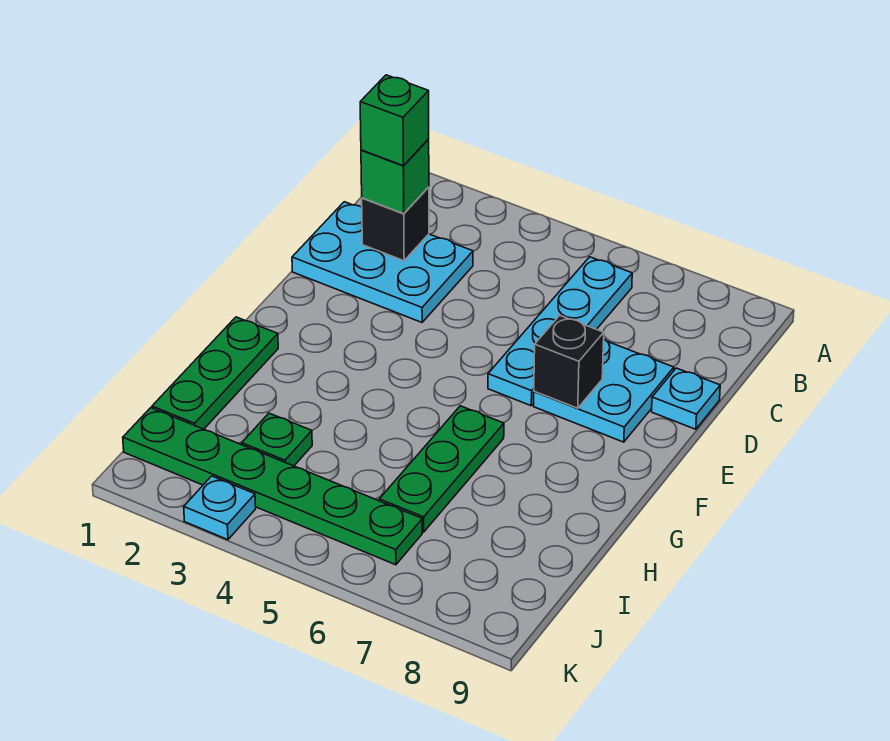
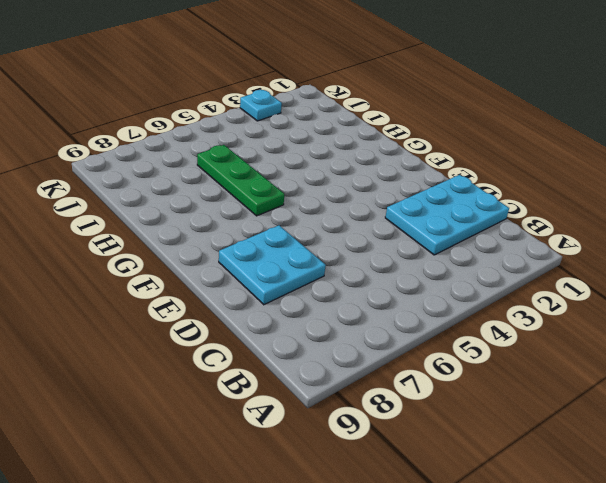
none -> cyan plate B6:E6 level 1
none -> cyan plate D9 level 1
none -> green plate G1:I1 level 1

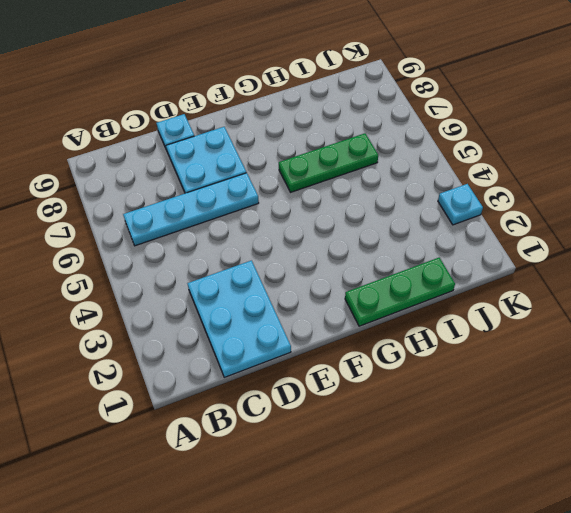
none -> green plate I3 level 1
none -> green plate J1:J6 level 1
none -> black brick C2 level 2

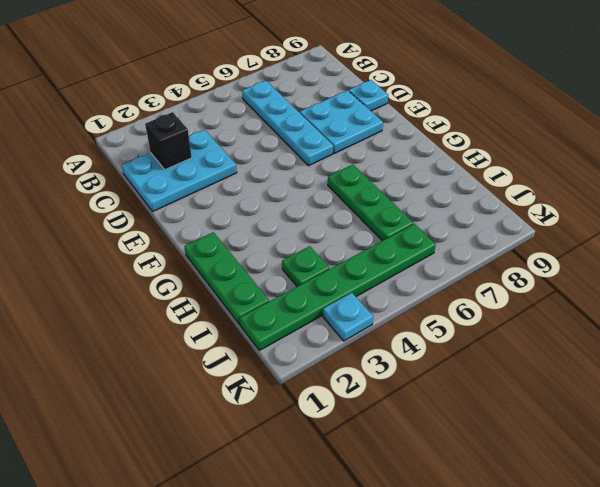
none -> black brick E7 level 2
none -> green brick C2 level 3
none -> green brick C2 level 4

